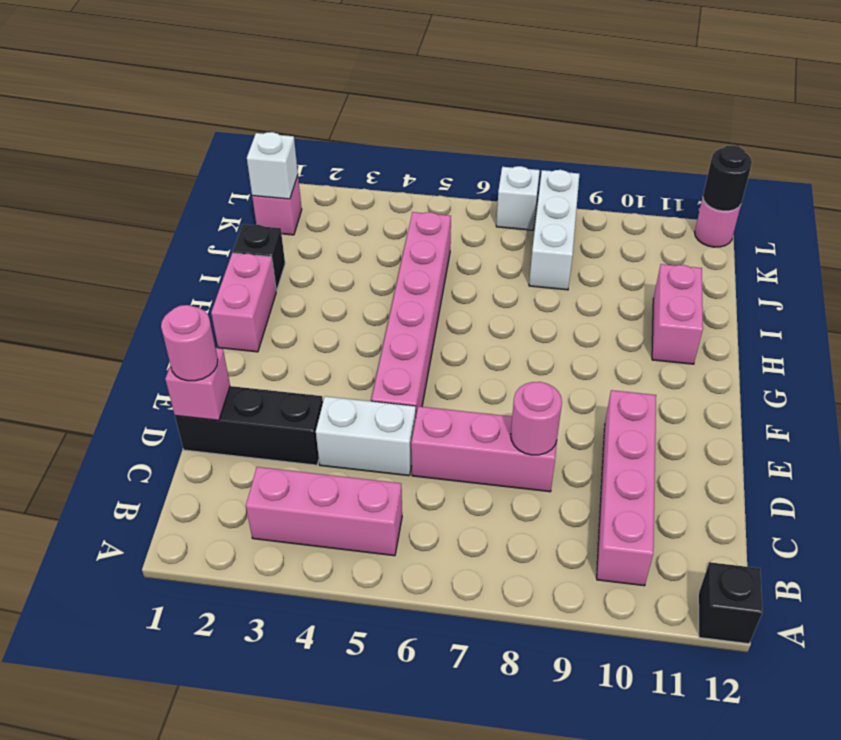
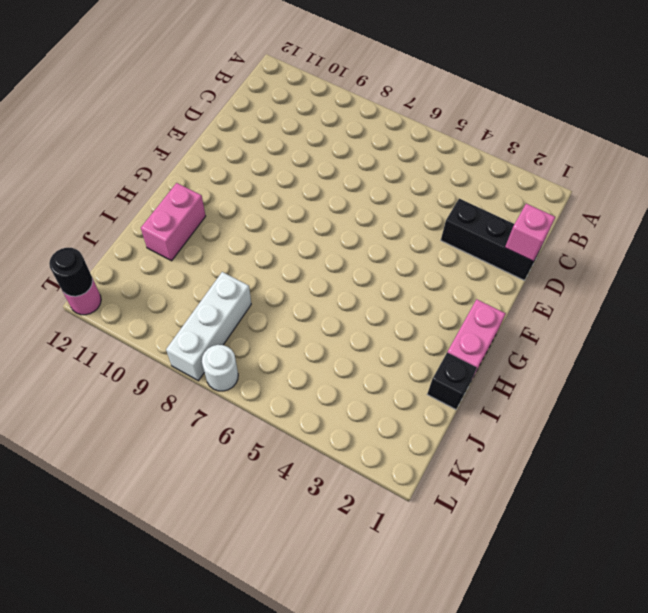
white round brick L7 level 1 -> white brick L7 level 1
none -> black brick A12 level 1
none -> pink brick B3:B5 level 1
none -> pink brick B10:E10 level 1

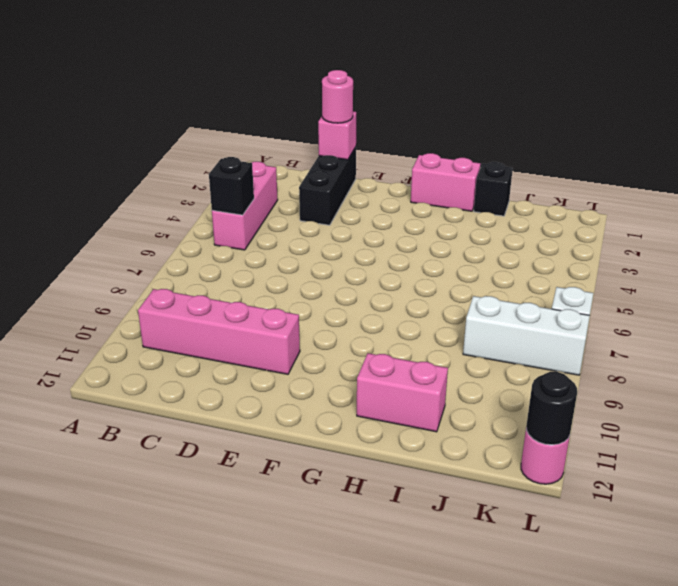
black brick B5 level 2 -> black brick A12 level 1
none -> white brick D4:D5 level 1
none -> pink brick D6:D8 level 1
none -> pink brick E5:J5 level 1

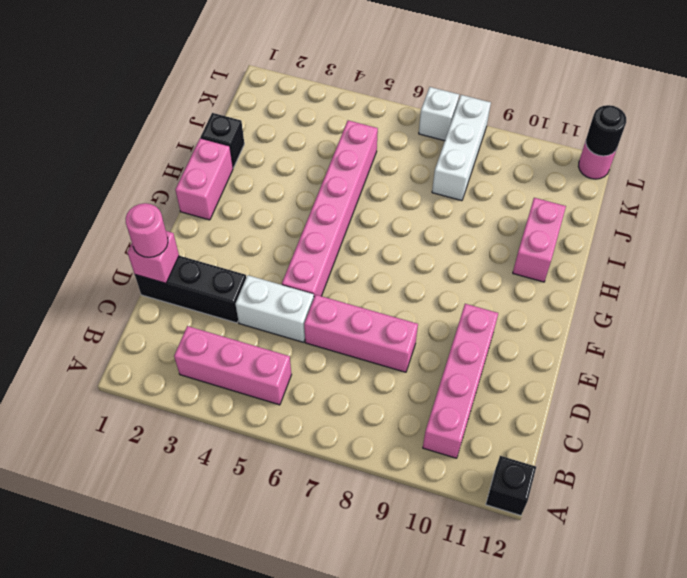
none -> pink brick K1 level 1
none -> pink round brick D8 level 2
none -> white brick K1 level 2

